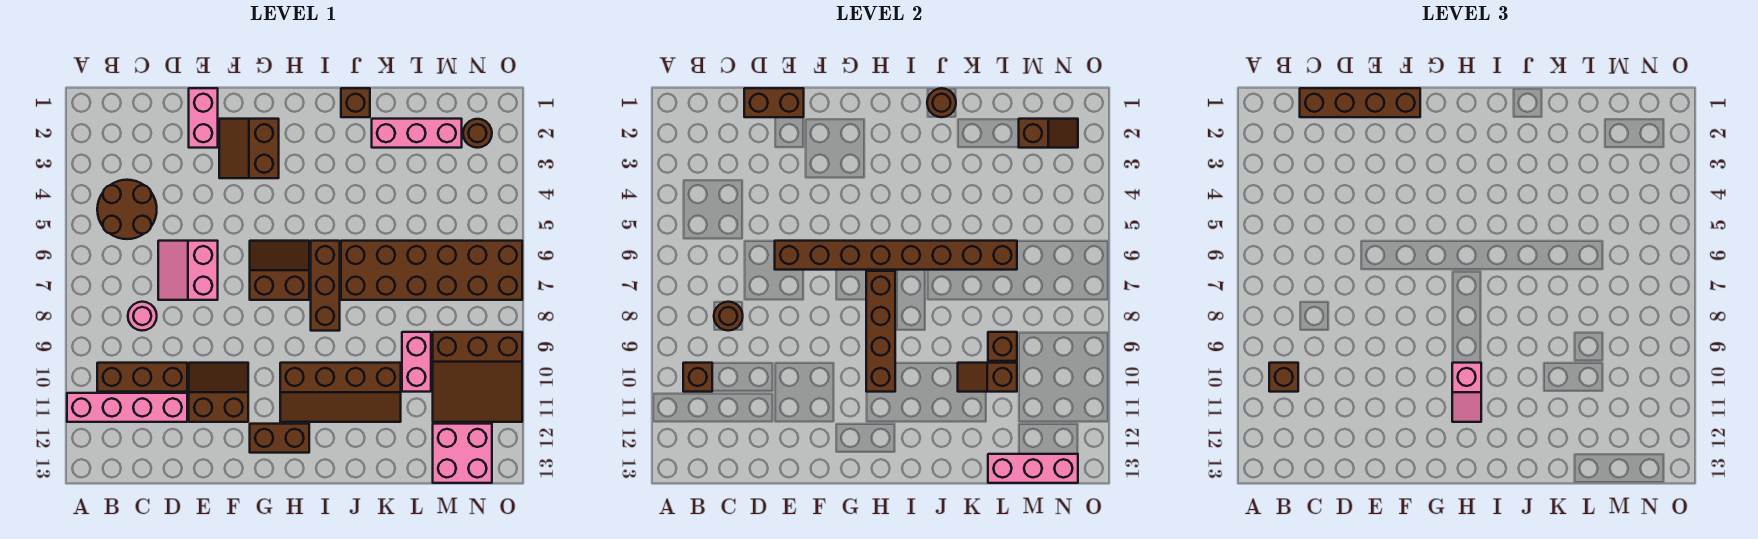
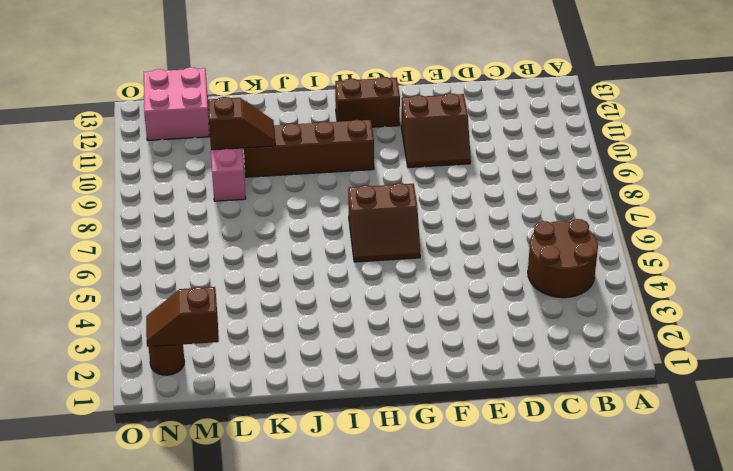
none -> pink brick A11:D11 level 1
none -> brown brick B10:D10 level 1
none -> pink round brick C8 level 1
none -> pink slope D6:E7 level 1 top E

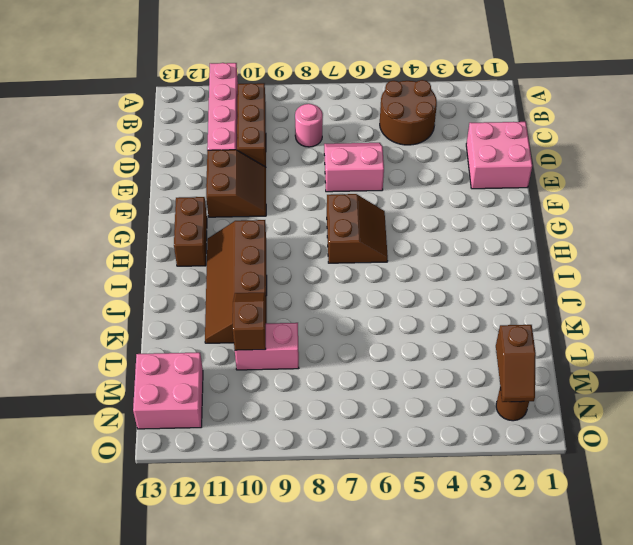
pink brick D1:E2 level 1 -> pink brick E1:E2 level 1
none -> brown slope F2:G3 level 1 top G
none -> brown brick I6:I8 level 1
none -> brown brick J1 level 1
none -> brown brick J6:O7 level 1

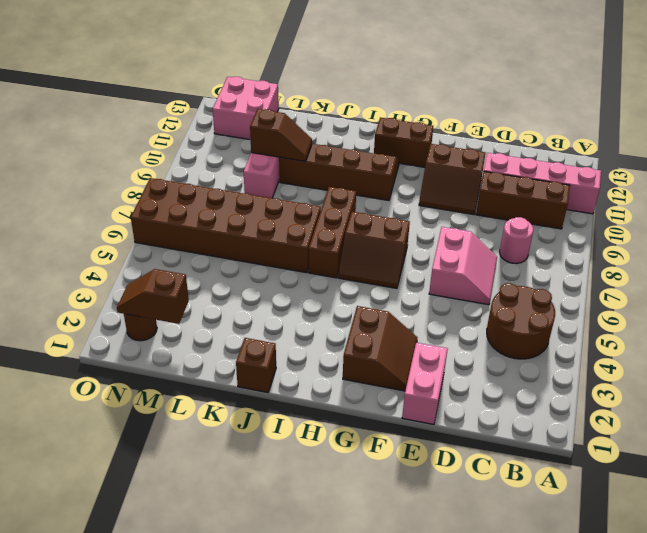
none -> pink brick K2:M2 level 1
none -> brown slope M9:O11 level 1 top 9
none -> brown brick B10 level 2
none -> brown round brick C8 level 2

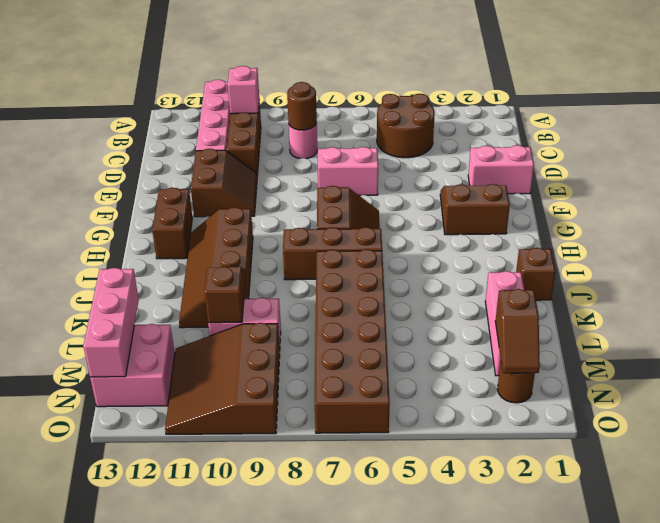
pink brick B10 level 2 -> brown brick B10 level 2
none -> brown brick D1:E1 level 2
none -> brown brick E6:L6 level 2
none -> brown brick H7:H10 level 2
none -> brown round brick J1 level 2

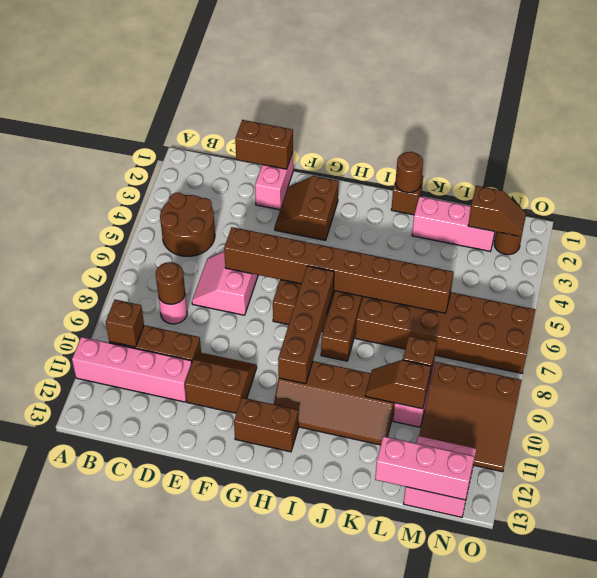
none -> brown brick B10 level 3
none -> brown brick C1:F1 level 3
none -> pink slope H10:H11 level 3 top 10

